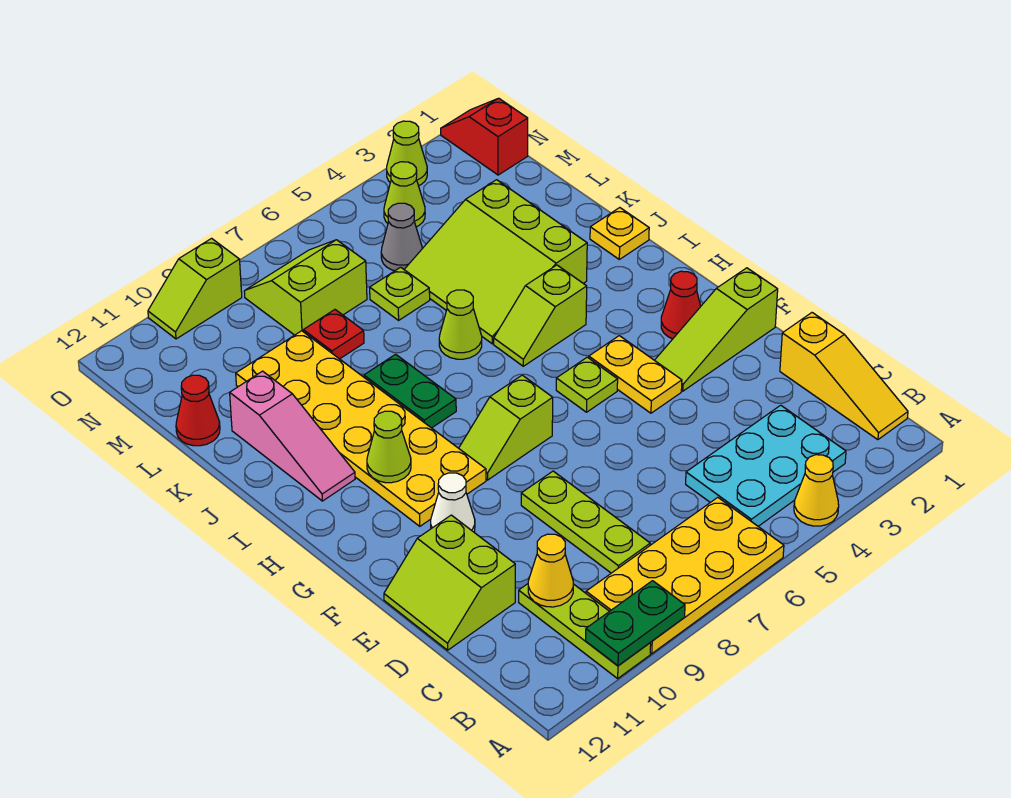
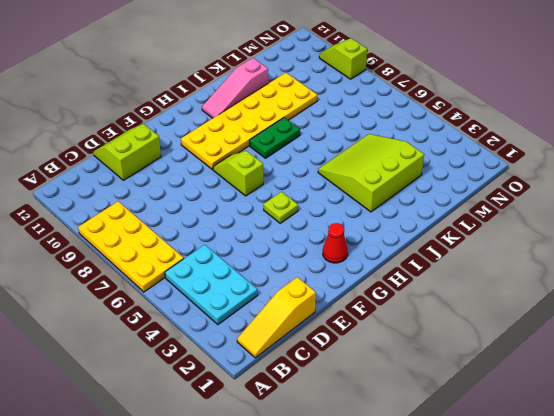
none -> yellow cone A4 level 1
none -> lime plate A10:C10 level 1
none -> lime plate C8:E8 level 1
none -> lime slope F1:F3 level 1 top 1

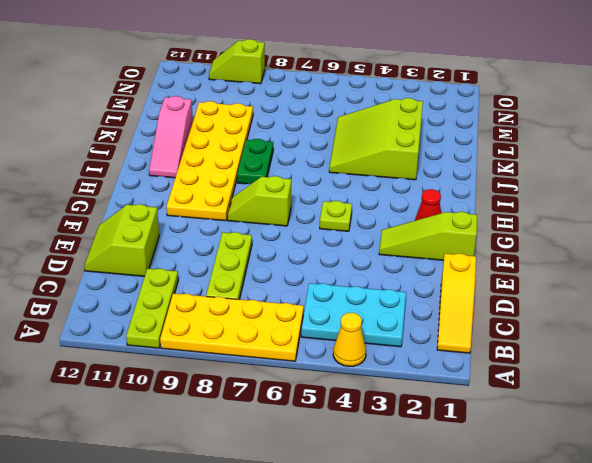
none -> yellow plate F4:G4 level 1
none -> white cone F10 level 1
none -> lime slope I4:I5 level 1 top 4
none -> yellow plate J1 level 1

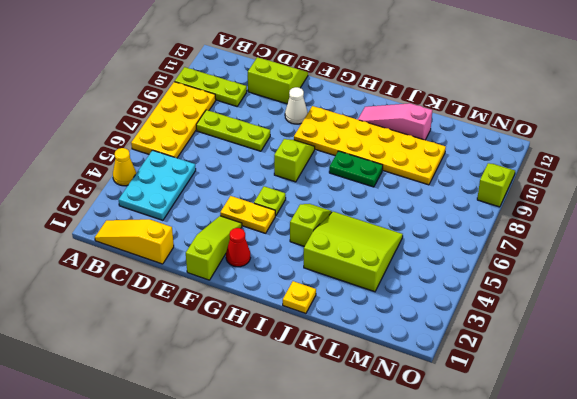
none -> lime cone J6 level 1
none -> lime plate L6 level 1
none -> red plate L8 level 1
none -> red cone L12 level 1

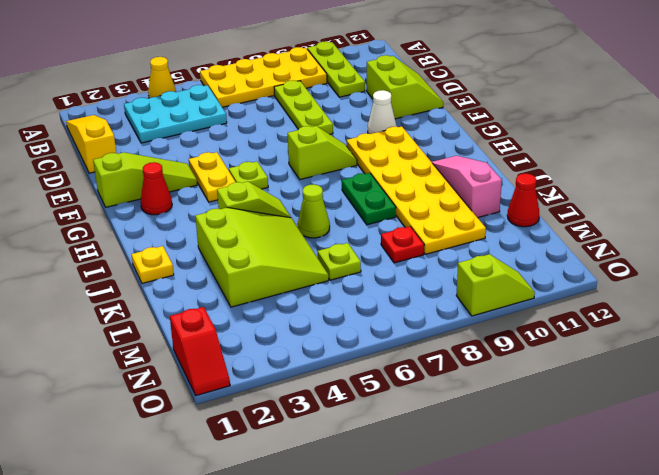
none -> grey cone M5 level 1
none -> lime slope M7:N8 level 1 top M
none -> lime cone N4 level 1
none -> lime cone O3 level 1

